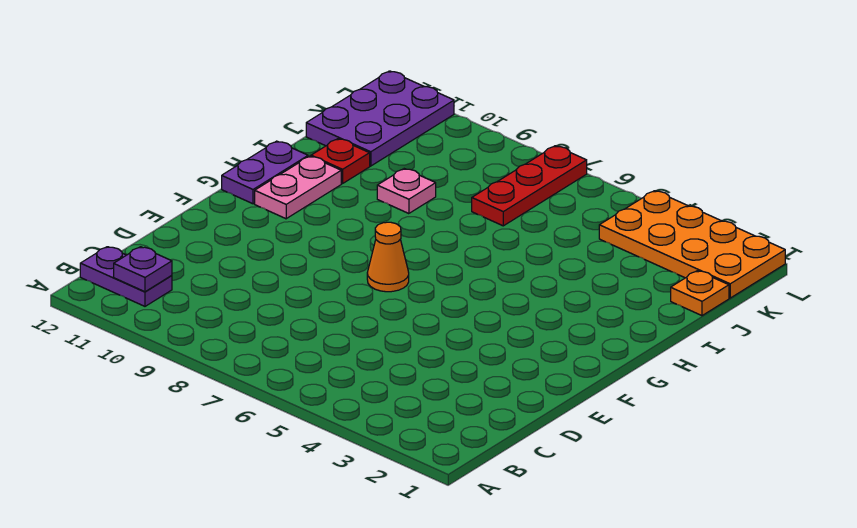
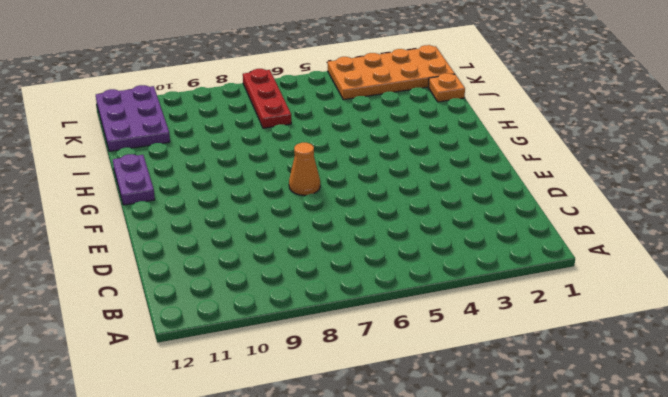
none -> purple plate B11:B12 level 1
none -> pink plate G11:H11 level 1

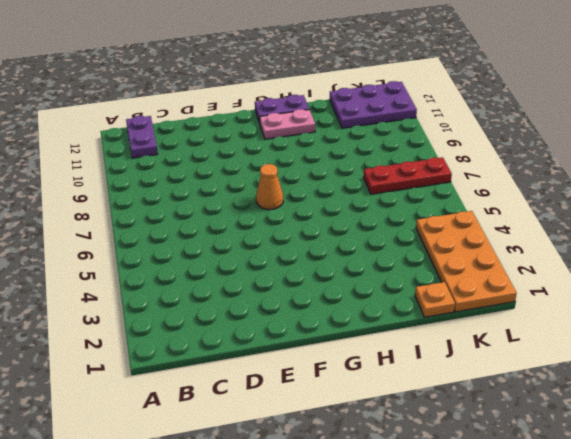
none -> pink plate I9 level 1
none -> red plate I11 level 1

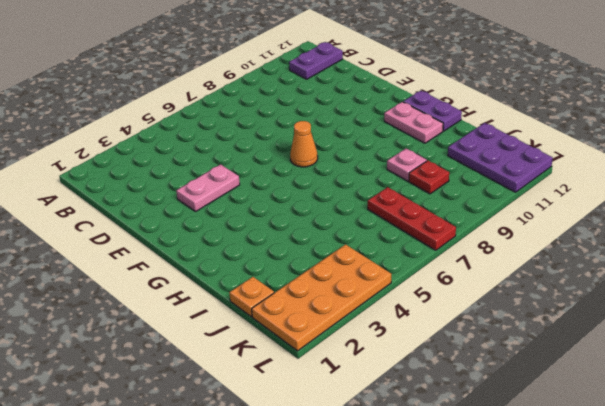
pink plate E3:E4 level 1 -> none
red plate J9 level 1 -> red plate I11 level 1
none -> purple plate B11 level 2

